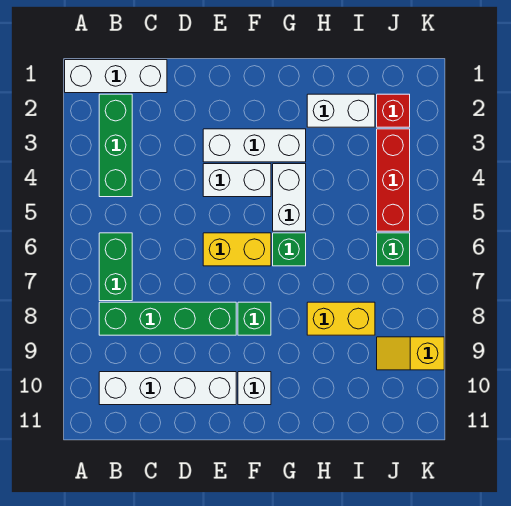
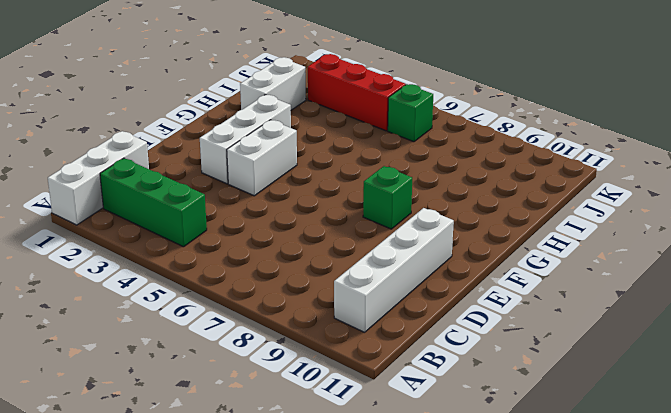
none -> green brick B6:B7 level 1
none -> green brick B8:E8 level 1
none -> yellow brick E6:F6 level 1

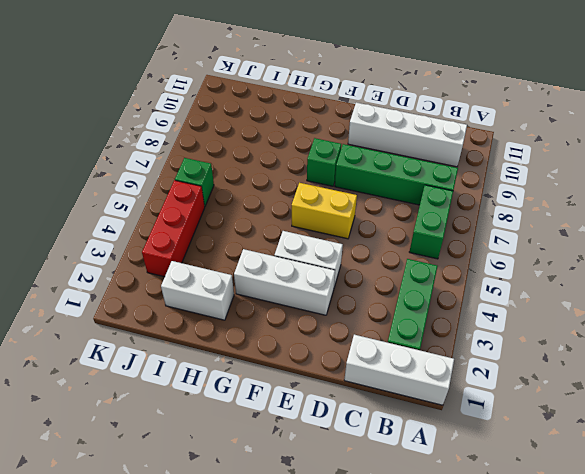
none -> white brick F10 level 1
none -> white brick G4:G5 level 1
none -> green brick G6 level 1

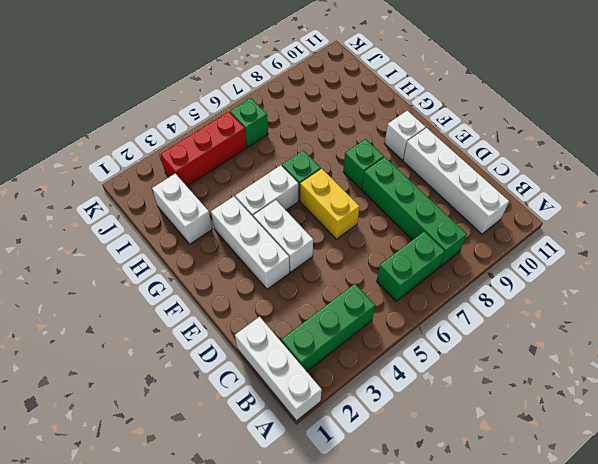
none -> yellow brick H8:I8 level 1
none -> red brick J2 level 1
none -> yellow slope J9:K9 level 1 top K

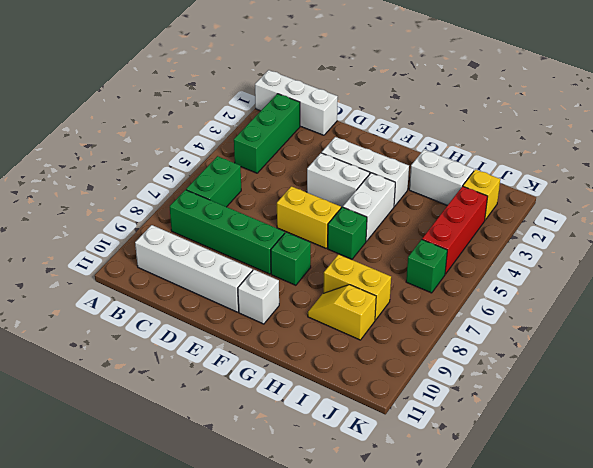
yellow slope H9:I9 level 1 top I -> yellow slope J9:K9 level 1 top K
yellow brick J2 level 1 -> red brick J2 level 1

